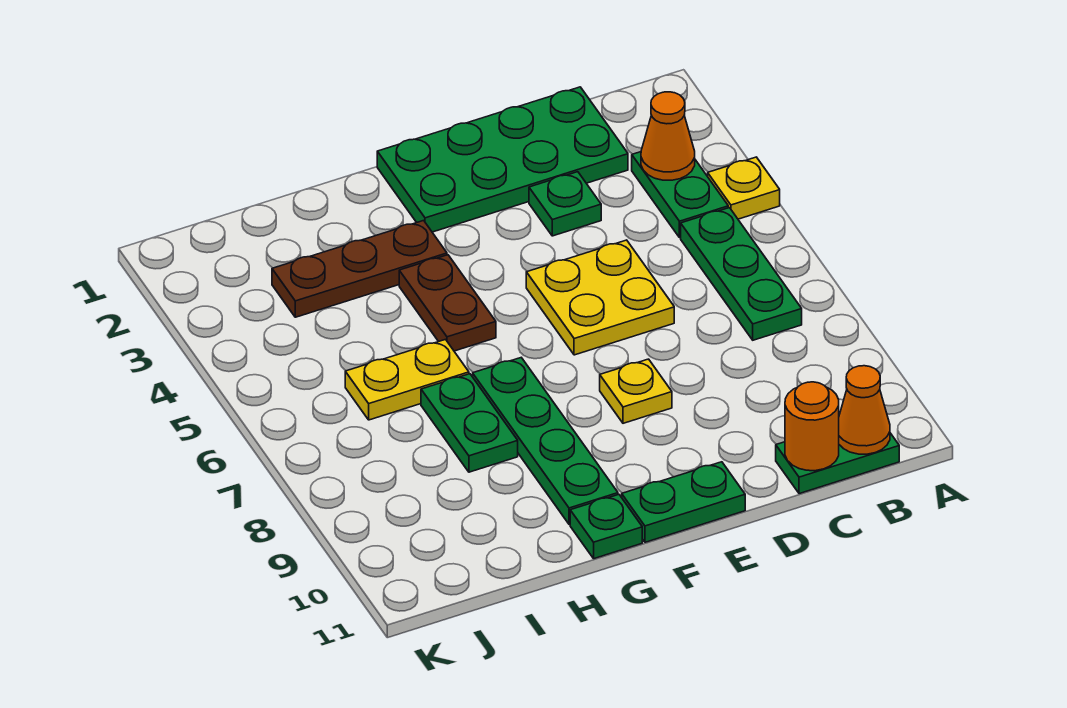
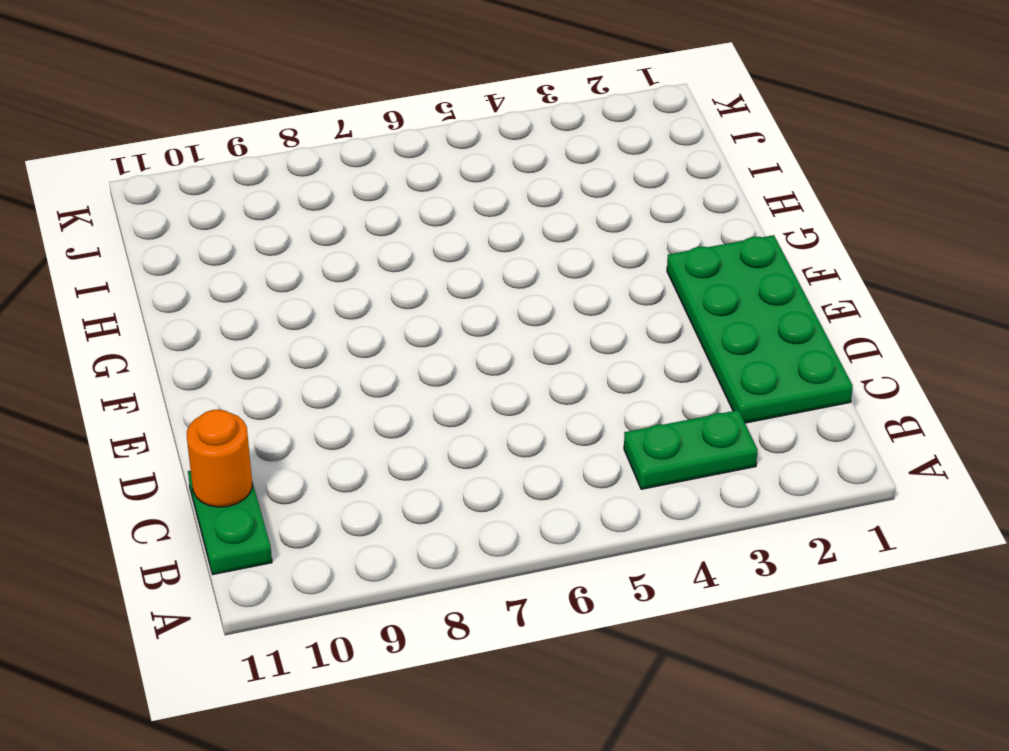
none -> yellow plate A4 level 1
none -> green plate B5:B7 level 1
none -> green plate D3 level 1

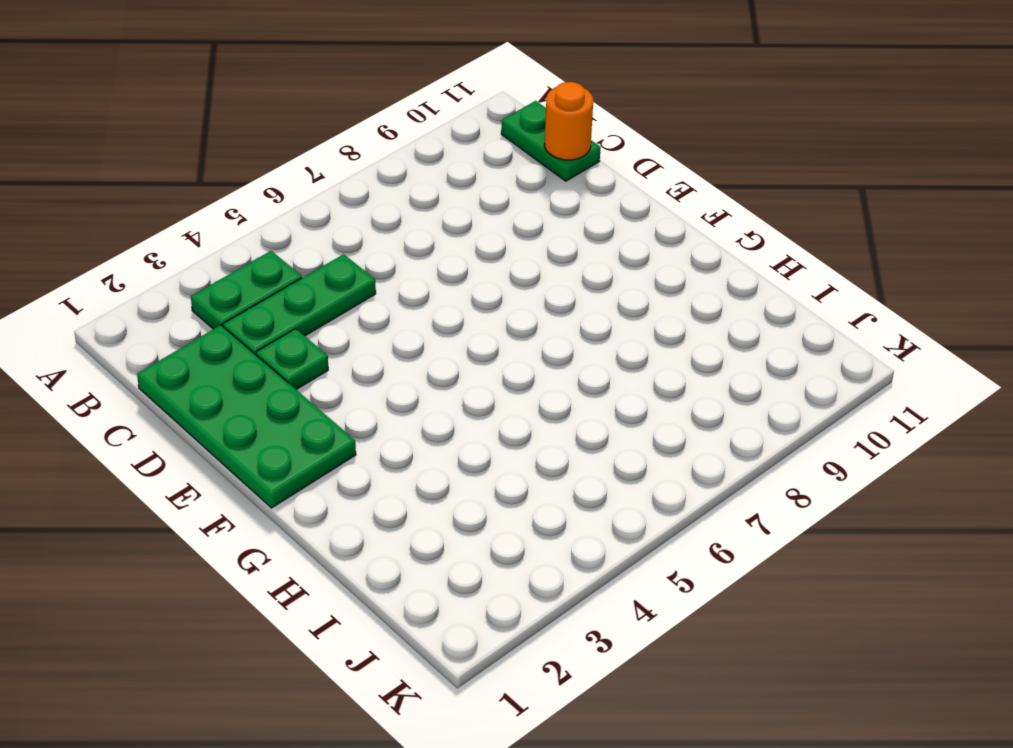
green plate C3:C5 level 1 -> green plate B5:B7 level 1
none -> yellow plate A4 level 1
none -> yellow plate D5:E6 level 1
none -> yellow plate E8 level 1

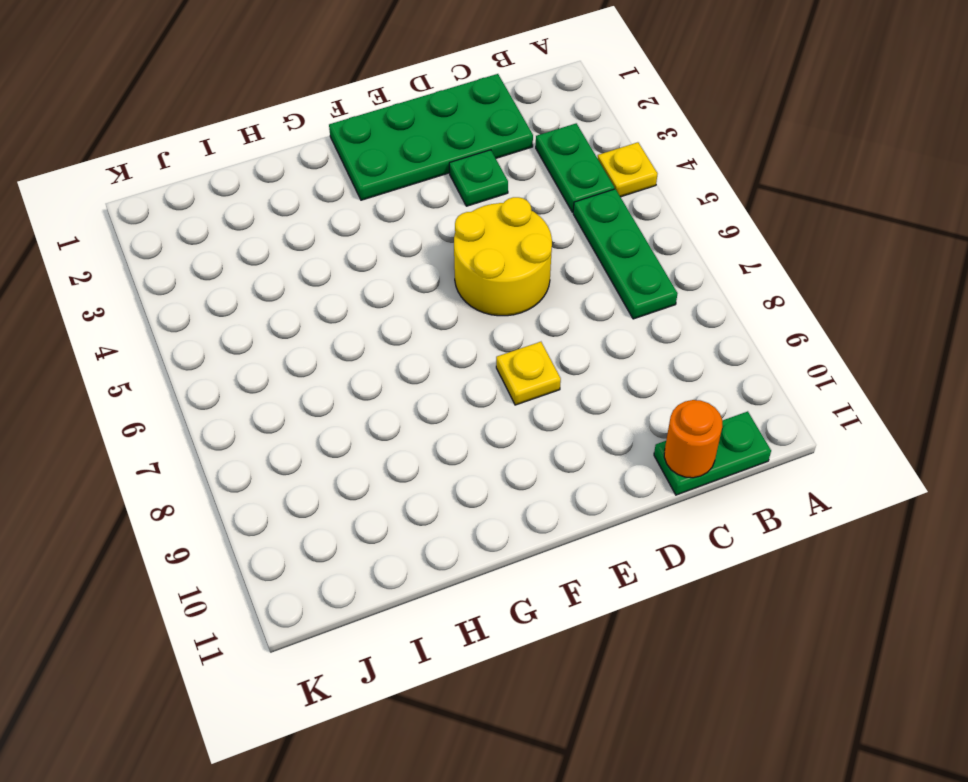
yellow round brick D5:E6 level 1 -> yellow plate D5:E6 level 1
none -> green plate E11:F11 level 1
none -> brown plate G3:I3 level 1
none -> brown plate G4:G5 level 1

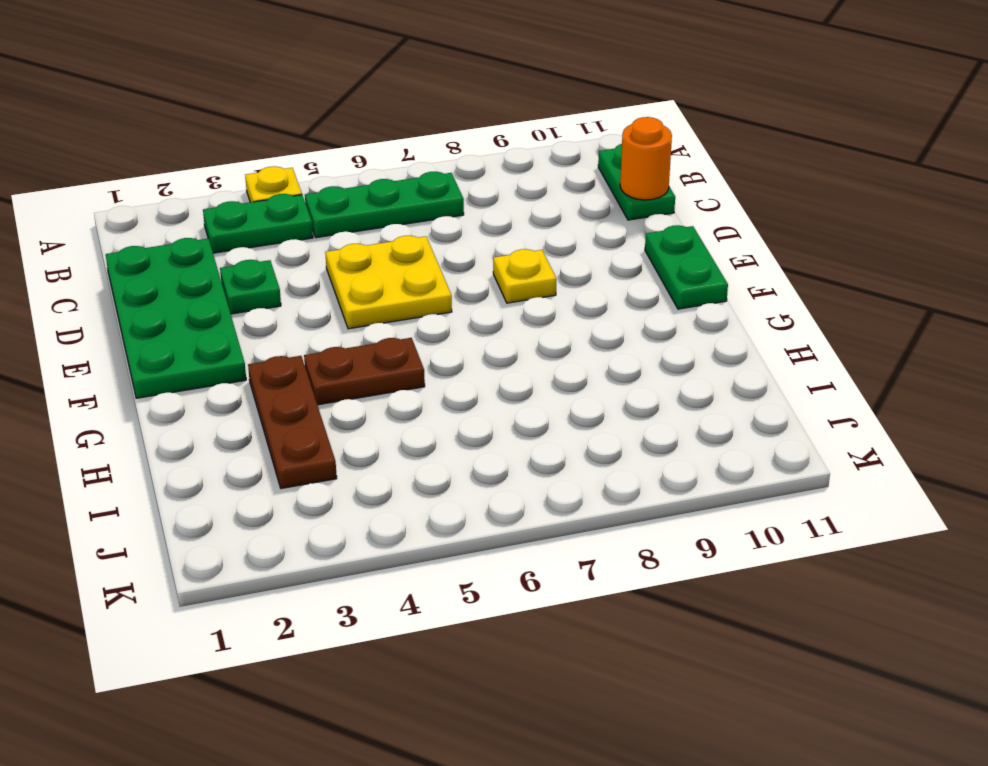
none -> green plate G7:G10 level 1
none -> green plate G11 level 1
none -> yellow plate H6:I6 level 1

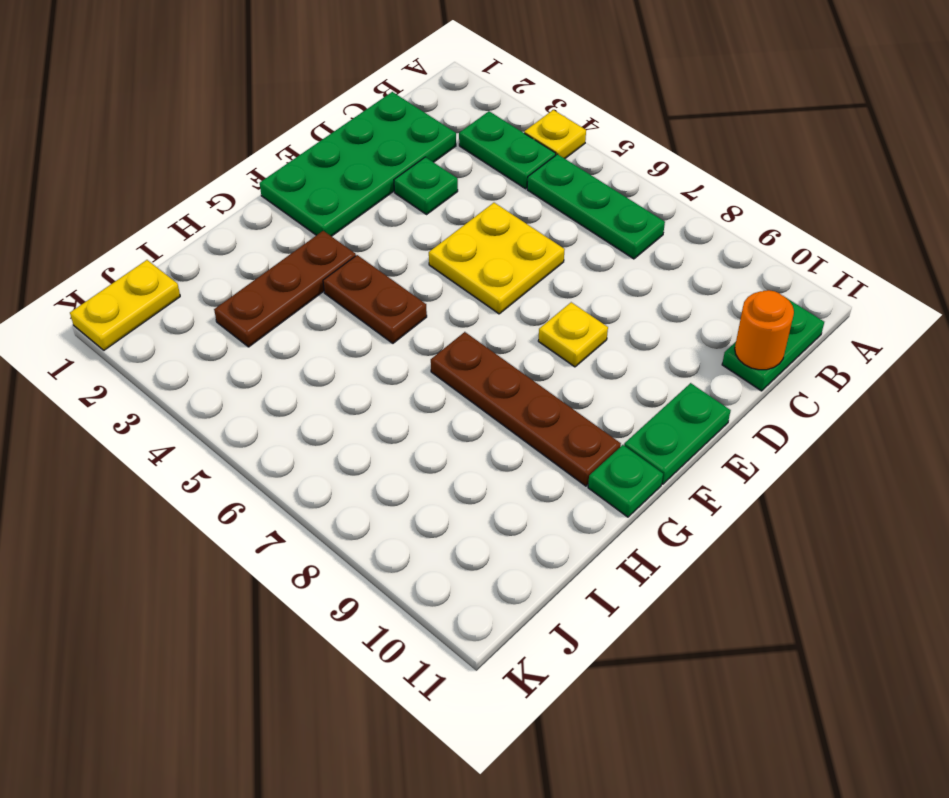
brown plate G7:G10 level 1 -> green plate G7:G10 level 1
yellow plate J1:K1 level 1 -> yellow plate H6:I6 level 1
none -> green plate H7:H8 level 1
none -> orange cone B3 level 2
none -> orange cone B11 level 2

